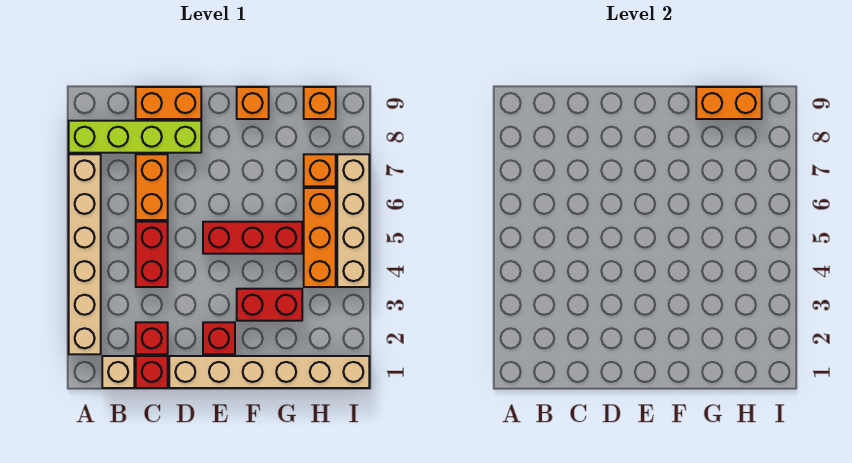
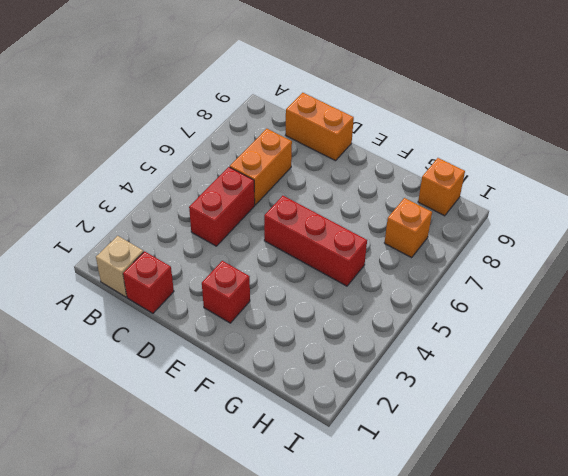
none -> tan brick A2:A7 level 1
none -> lime brick A8:D8 level 1
none -> red brick C2 level 1

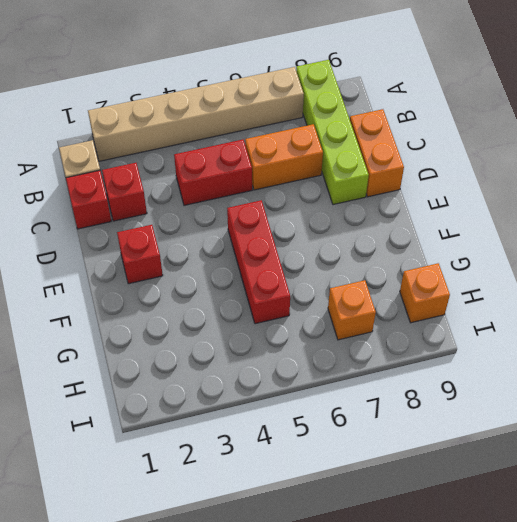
none -> tan brick D1:I1 level 1
none -> red brick F3:G3 level 1
none -> orange brick F9 level 1

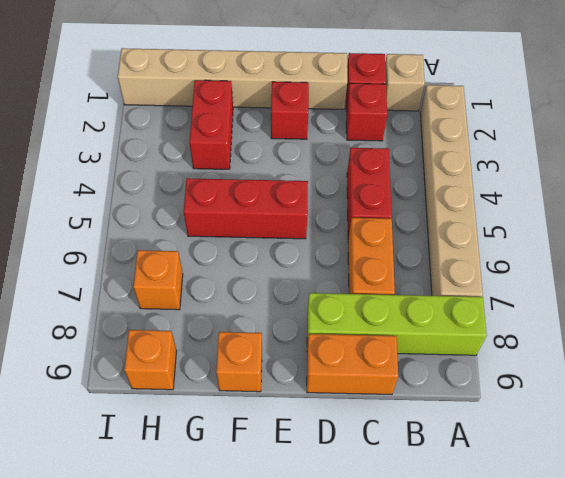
red brick G2:G3 level 1 -> red brick F3:G3 level 1
none -> orange brick H4:H6 level 1
none -> tan brick I4:I7 level 1
none -> orange brick G9:H9 level 2

